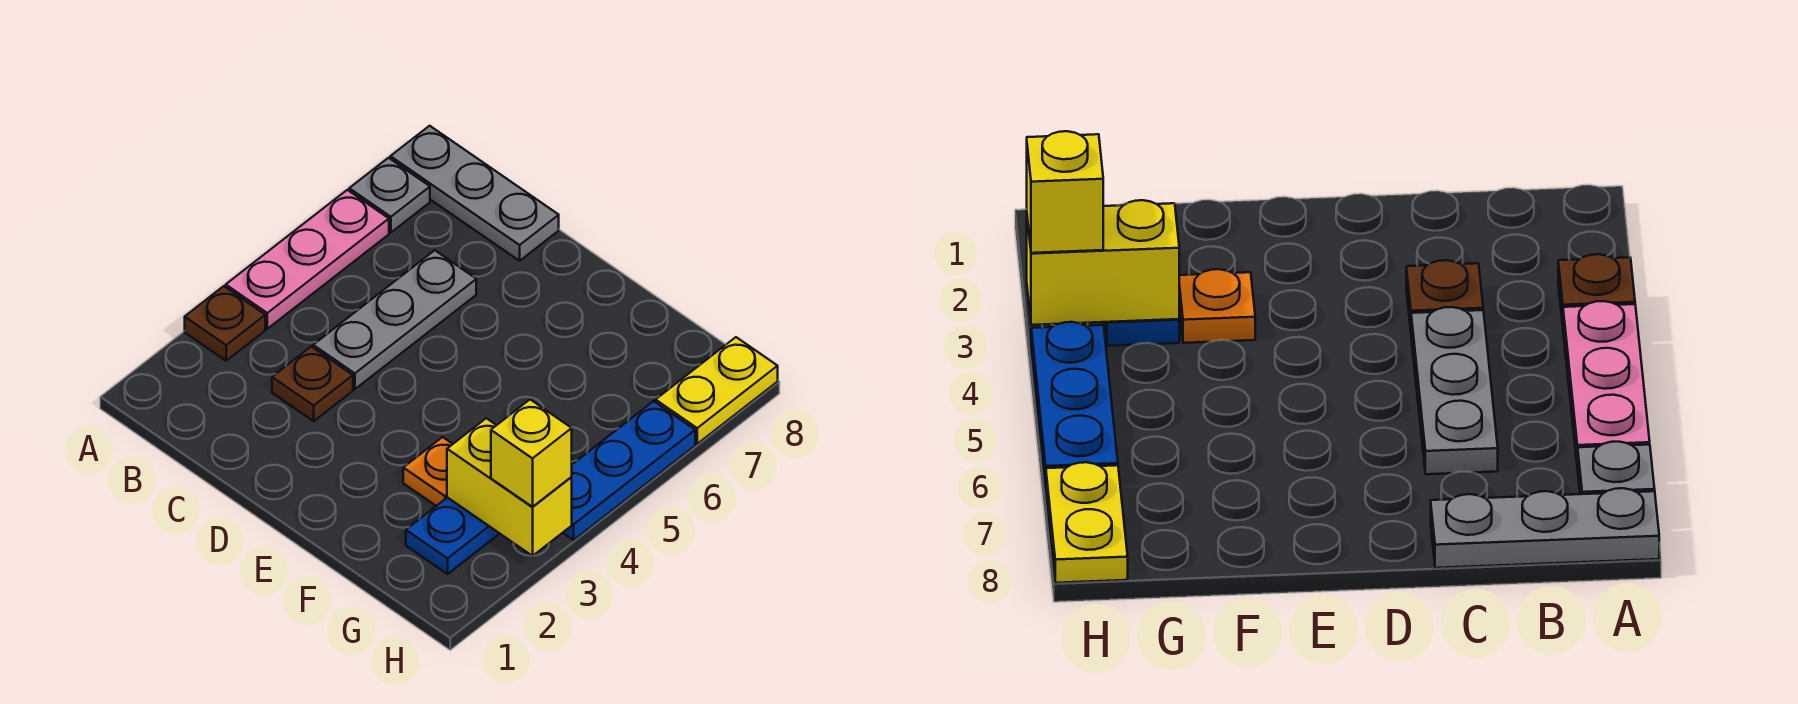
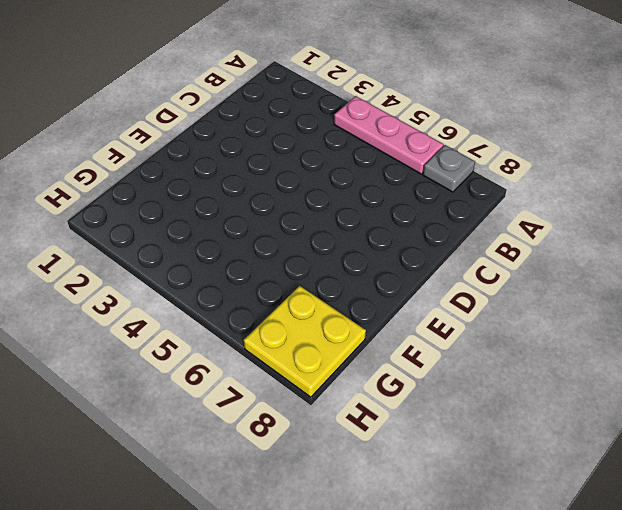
yellow plate G7:H8 level 1 -> yellow plate H7:H8 level 1
none -> brown plate A3 level 1
none -> grey plate A8:C8 level 1
none -> brown plate C3 level 1

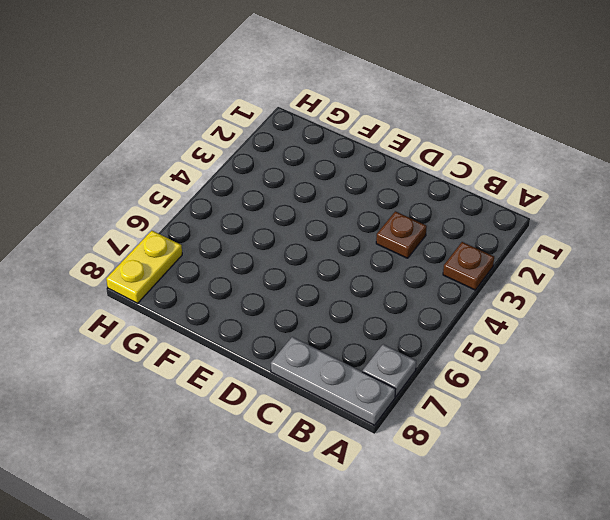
none -> pink plate A4:A6 level 1
none -> grey plate C4:C6 level 1
none -> orange plate F3 level 1

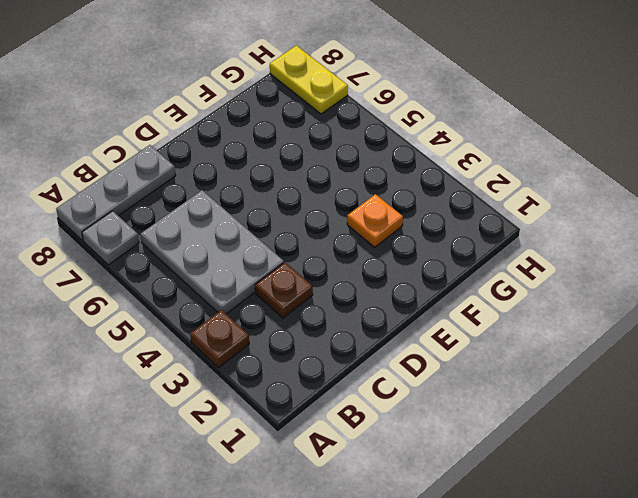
grey plate B4:C6 level 1 -> grey plate C4:C6 level 1
none -> pink plate A4:A6 level 1
none -> blue plate G2:G3 level 1
none -> blue plate H4:H6 level 1

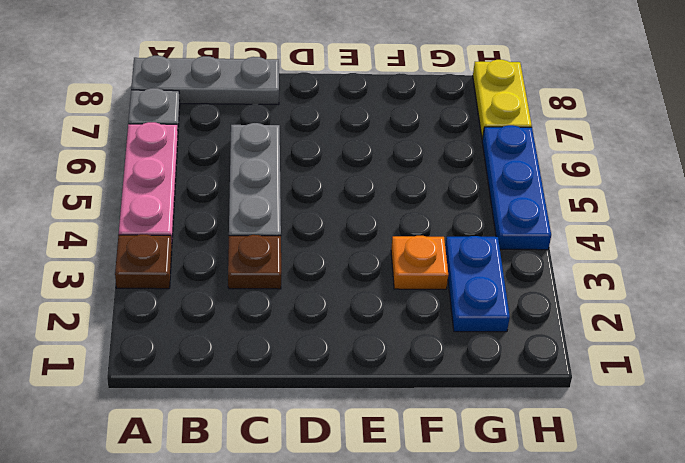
none -> yellow brick G3:H3 level 2
none -> yellow brick H3 level 3

